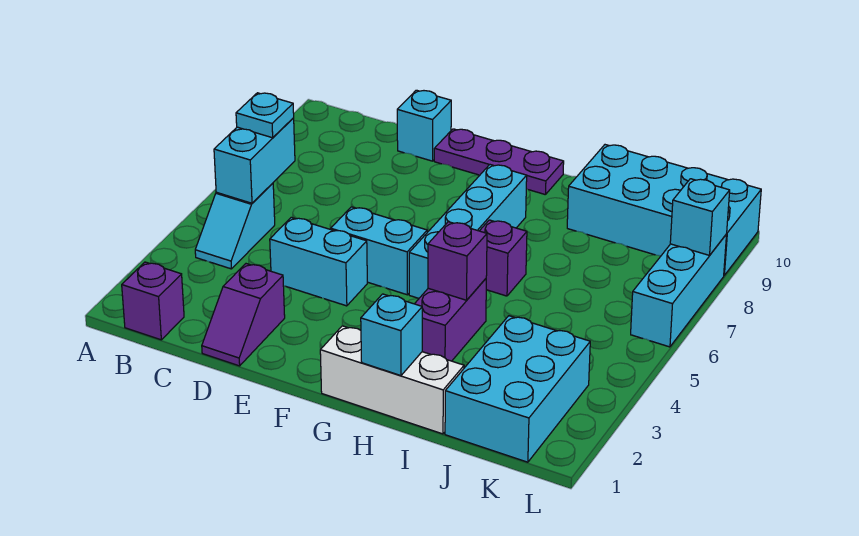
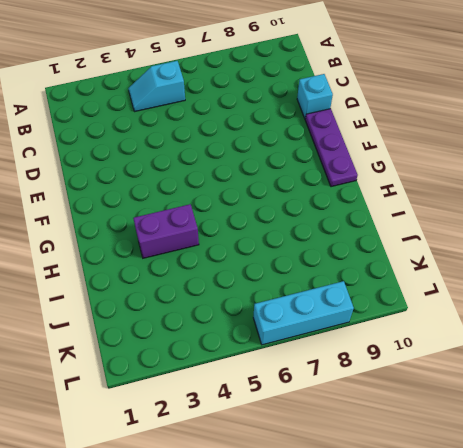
none -> purple brick B1 level 1
none -> purple slope D1:D2 level 1 top 2
none -> cyan brick D4:E4 level 1

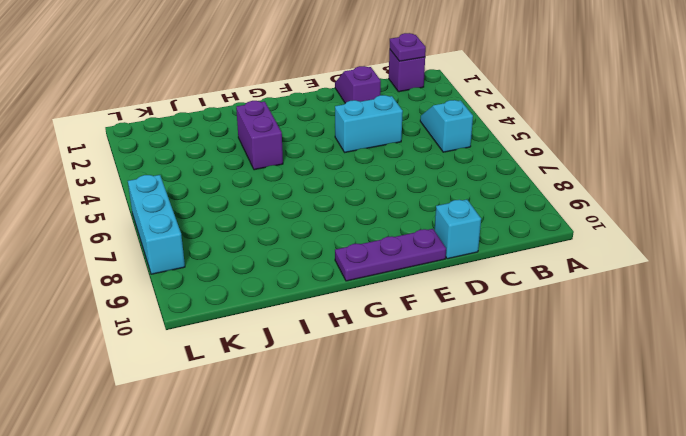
purple plate B1 level 2 -> none
none -> cyan brick E5:F5 level 1
none -> white brick G1:I1 level 1
none -> cyan brick G5:G8 level 1

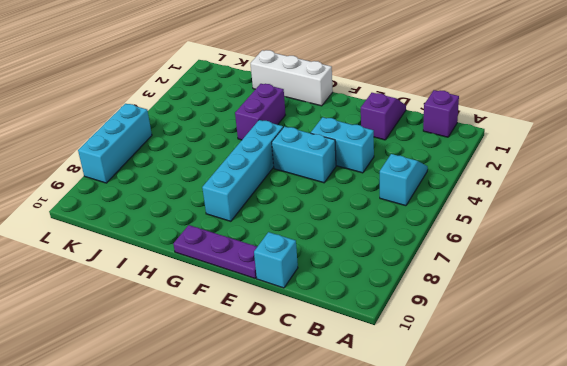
none -> purple brick H6 level 1
none -> cyan brick I9:L10 level 1
none -> cyan brick J1:K3 level 1

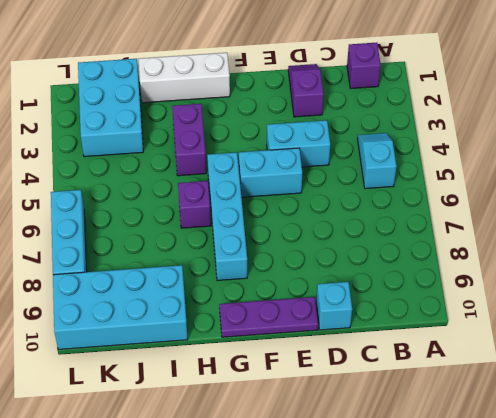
none -> cyan brick B5:B6 level 2
none -> cyan brick H1 level 2
none -> purple brick H4 level 2

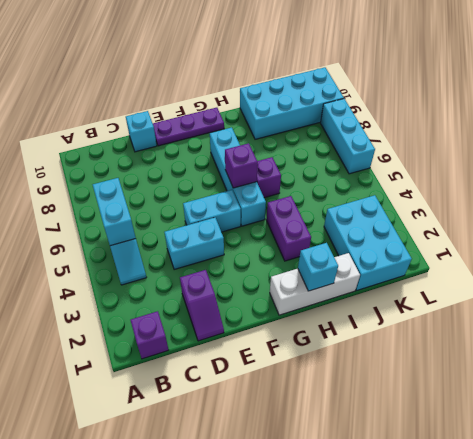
purple brick G6 level 2 -> purple brick H4 level 2
none -> cyan brick L8 level 2
none -> cyan plate B6 level 3

